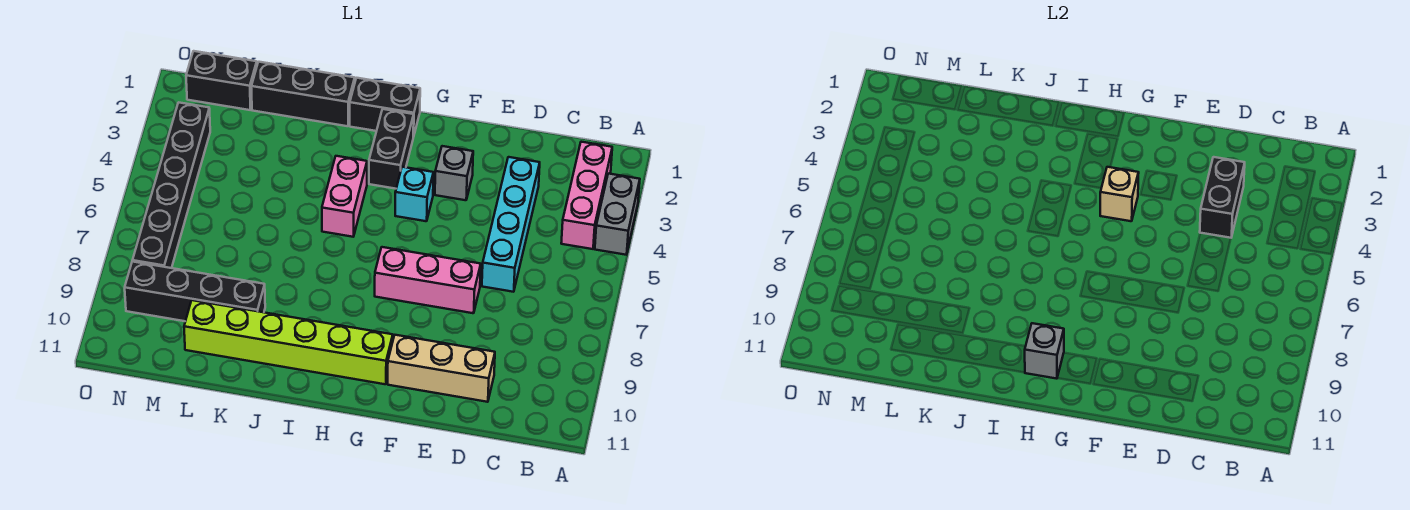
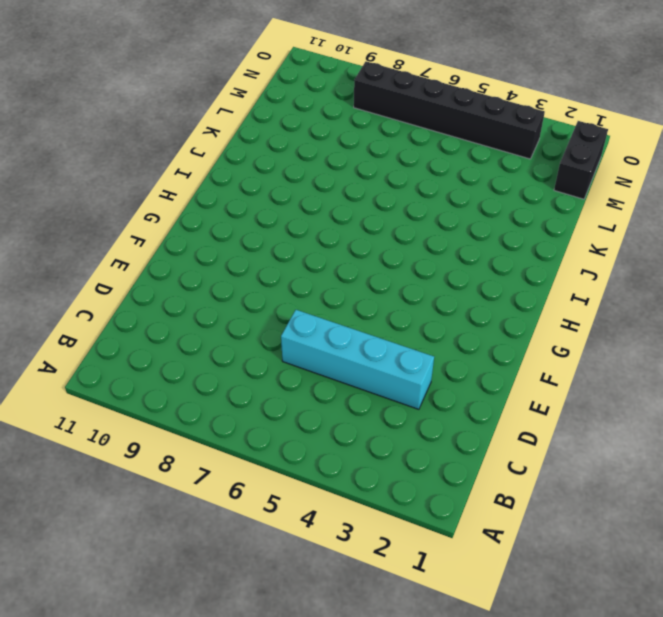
none -> grey brick A3:A4 level 1
none -> pink brick B2:B4 level 1
none -> tan brick D10:F10 level 1

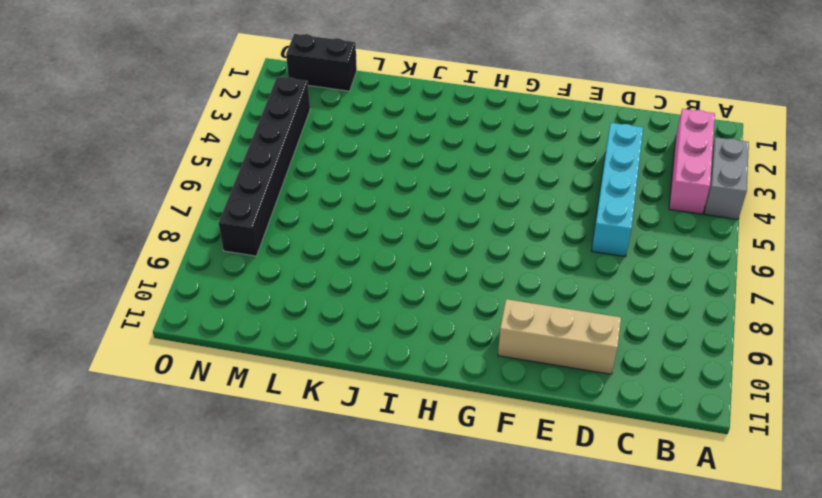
none -> pink brick E7:G7 level 1
none -> grey brick F3 level 1
none -> cyan brick G4 level 1

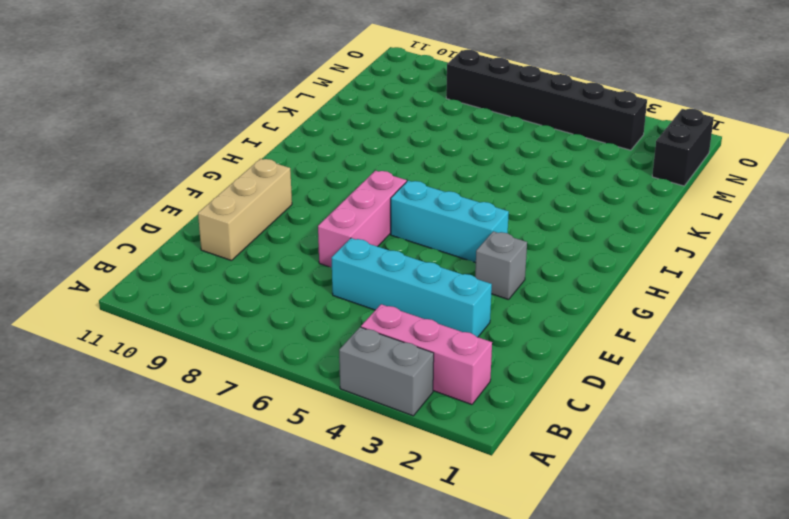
cyan brick G4:G6 level 1 -> cyan brick G4 level 1
none -> lime brick G10:L10 level 1
none -> black brick H1:I1 level 1
none -> black brick H2:H3 level 1

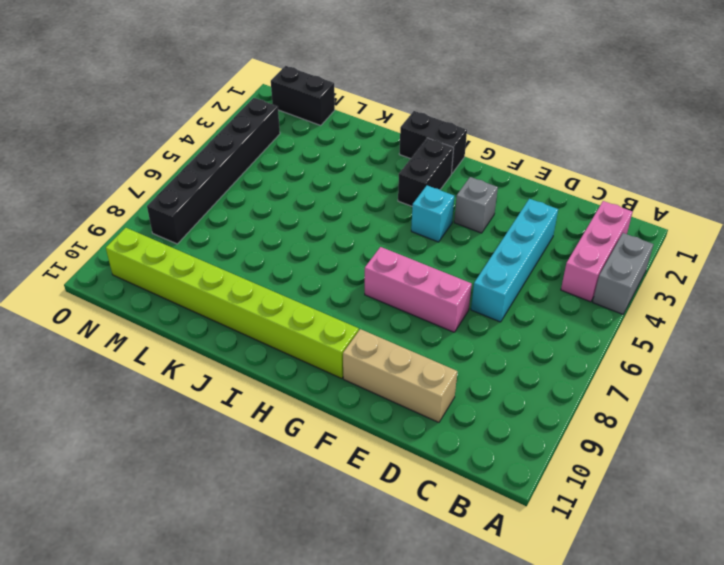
lime brick G10:N10 level 1 -> lime brick G10:L10 level 1
none -> pink brick I4:I5 level 1
none -> black brick J1:L1 level 1
none -> black brick K9:N9 level 1

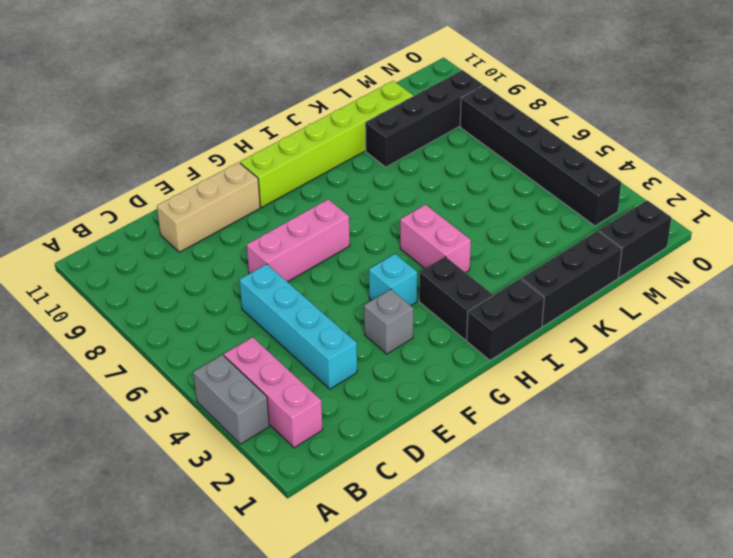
none -> black brick D3:D4 level 2
none -> tan brick G4 level 2
none -> grey brick H10 level 2

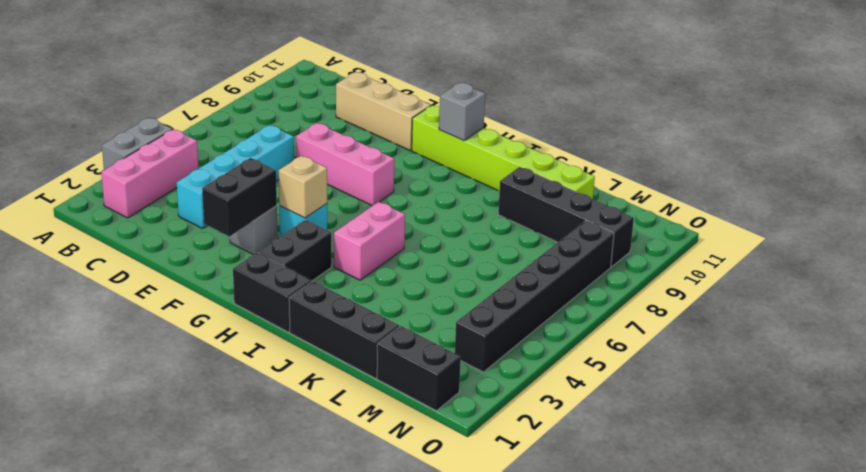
black brick F2:F3 level 2 -> black brick D3:D4 level 2

